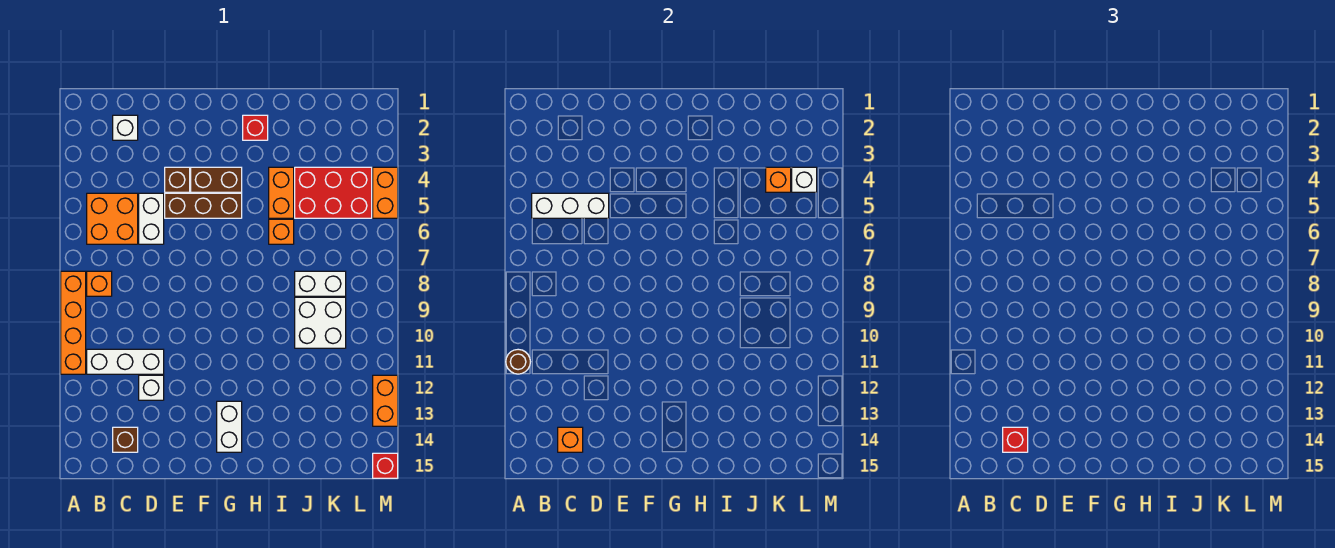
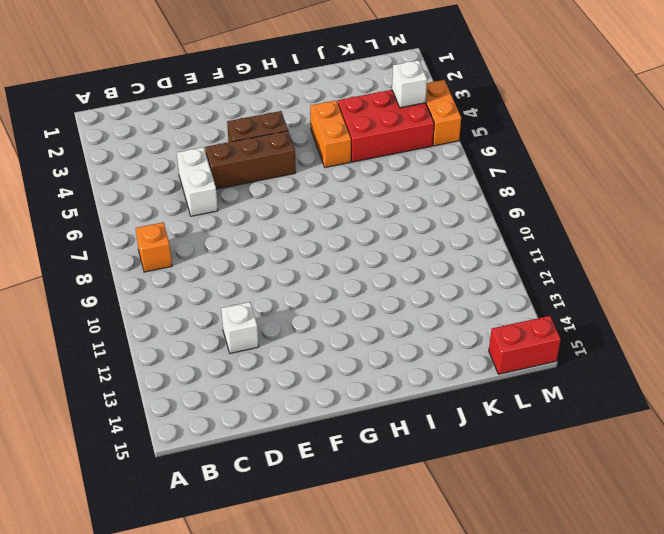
red brick L15:M15 level 1 -> red brick M15 level 1
none -> orange brick A8:A11 level 1
none -> orange brick B5:C6 level 1
none -> white brick B11:D11 level 1

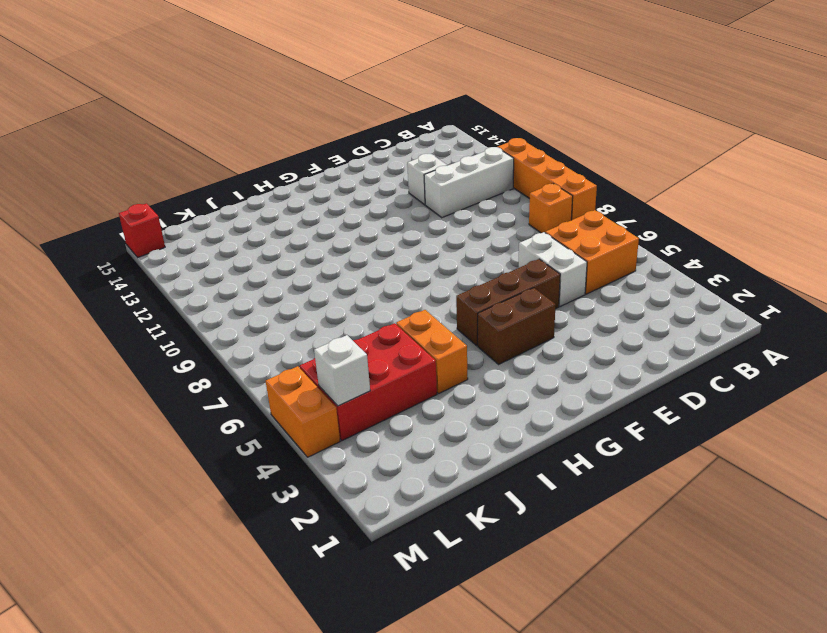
none -> white brick C2 level 1
none -> brown brick C14 level 1
none -> brown brick E4 level 1

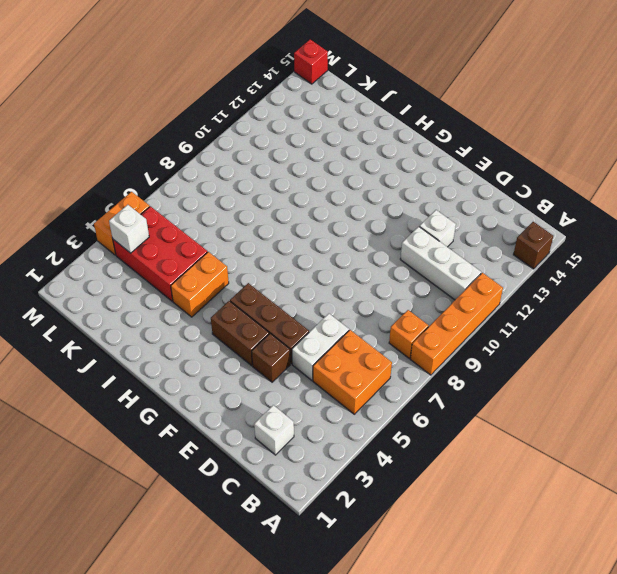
brown brick A14 level 1 -> brown brick C14 level 1
none -> white brick G13:G14 level 1
none -> red brick H2 level 1
none -> orange brick I6 level 1

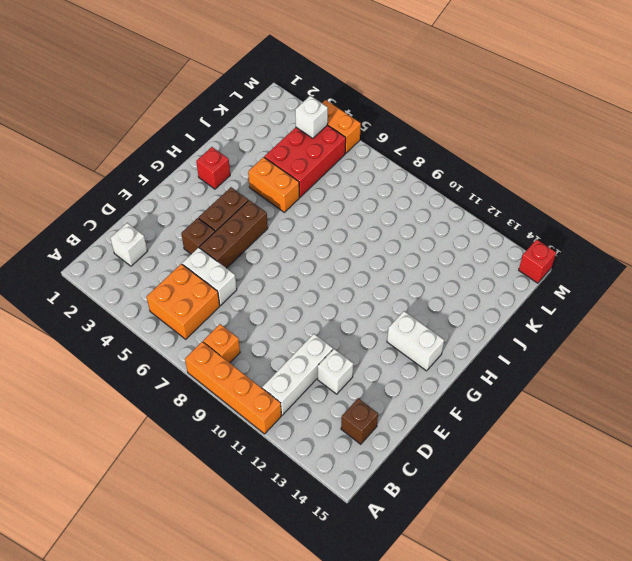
none -> orange brick I6 level 1
none -> white brick J8:K8 level 1
none -> white brick J9:K10 level 1

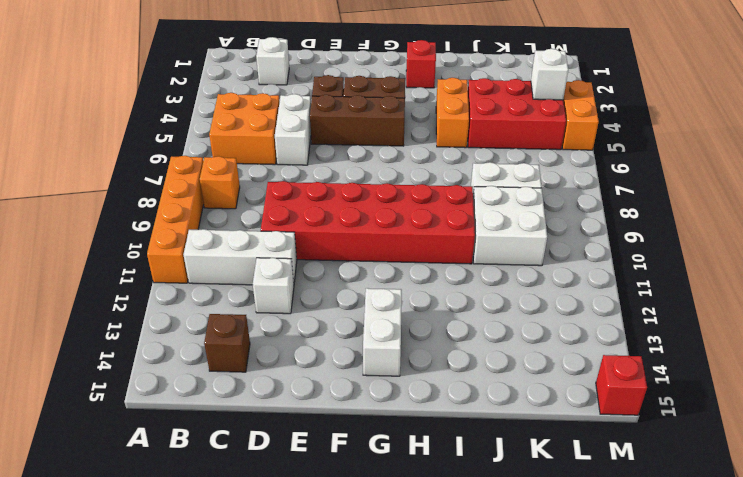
red brick D9:I10 level 1 -> none
none -> orange brick I6 level 1
none -> orange brick M12:M13 level 1
none -> brown round brick A11 level 2

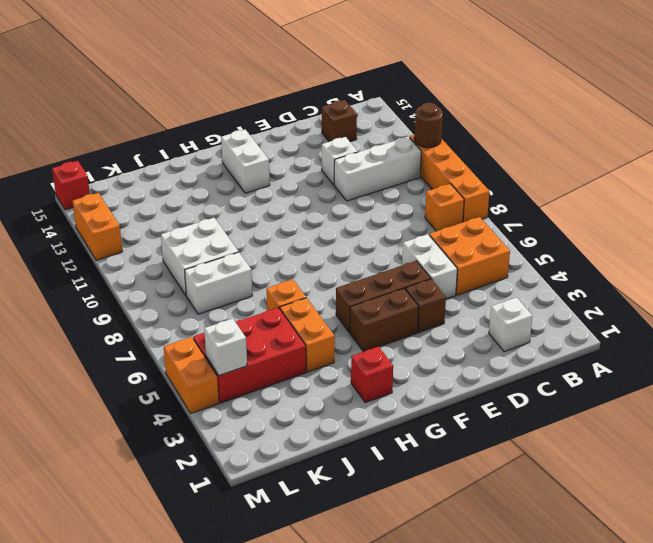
none -> white brick B5:D5 level 2
none -> orange brick C14 level 2
none -> orange brick K4 level 2

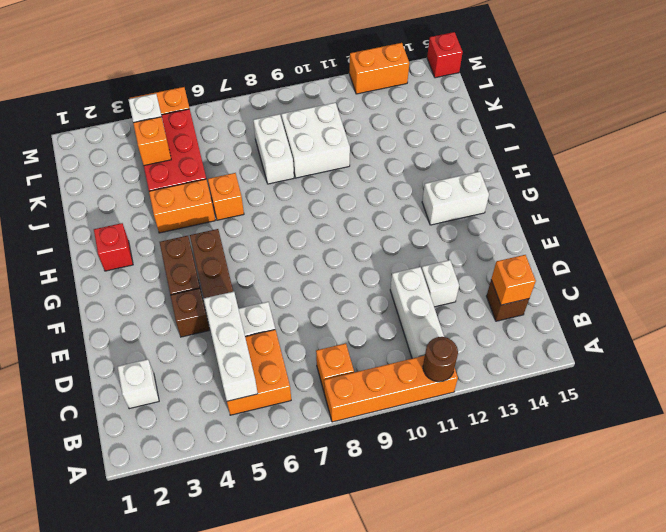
none -> red brick C14 level 3

